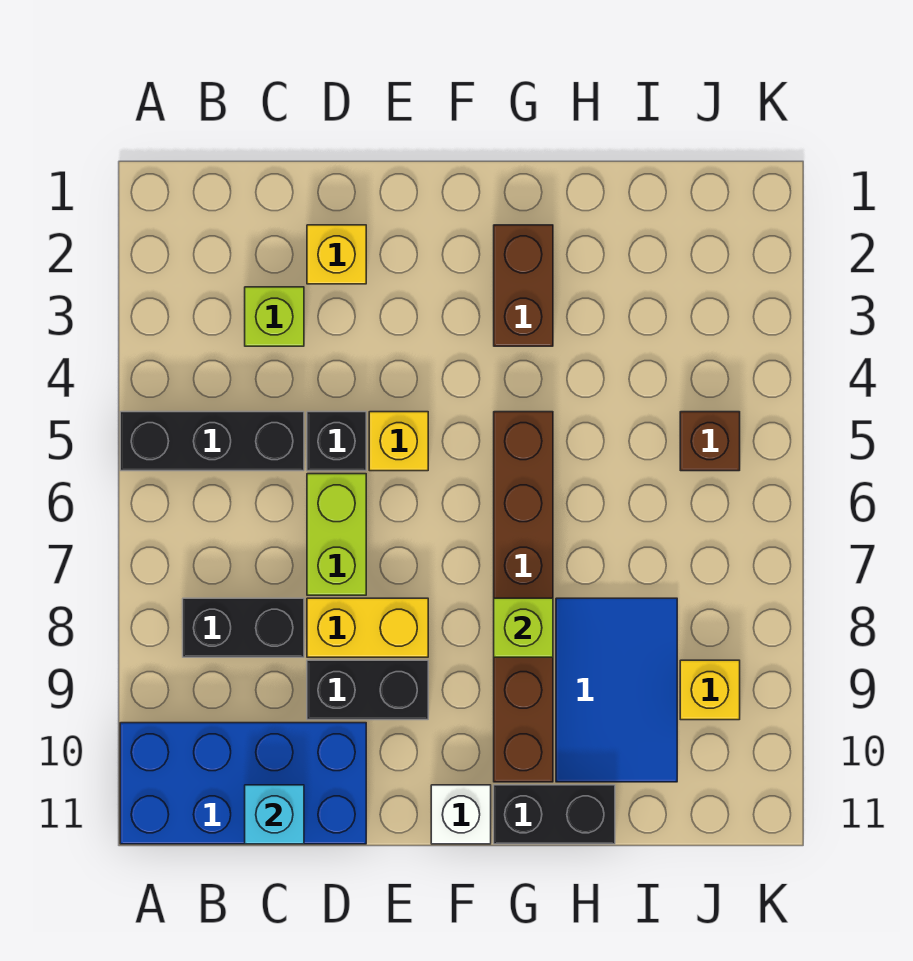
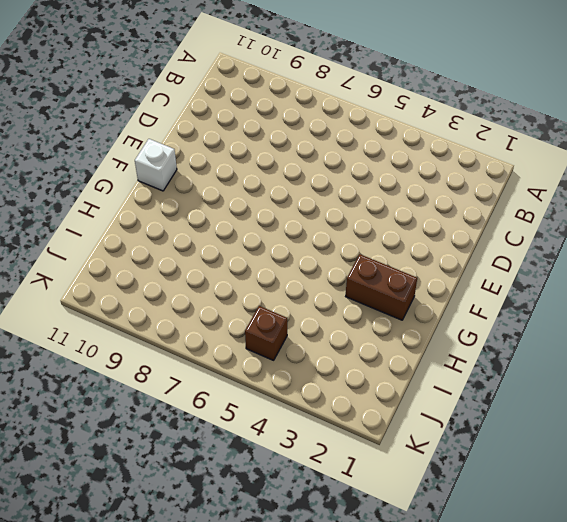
none -> black brick A5:C5 level 1
none -> blue brick A10:D11 level 1
none -> black brick B8:C8 level 1

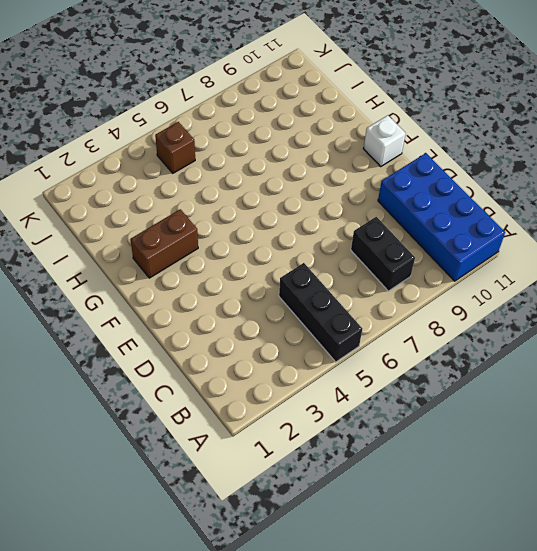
none -> lime brick C3 level 1
none -> yellow brick D2 level 1
none -> black brick D5 level 1

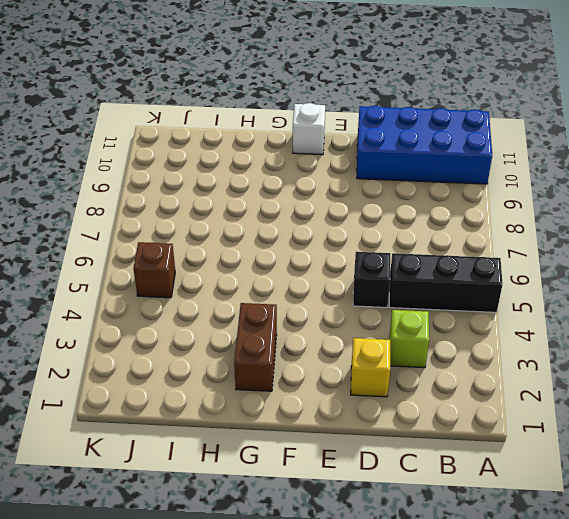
none -> black brick B8:C8 level 1
none -> lime brick D6:D7 level 1
none -> yellow brick D8:E8 level 1

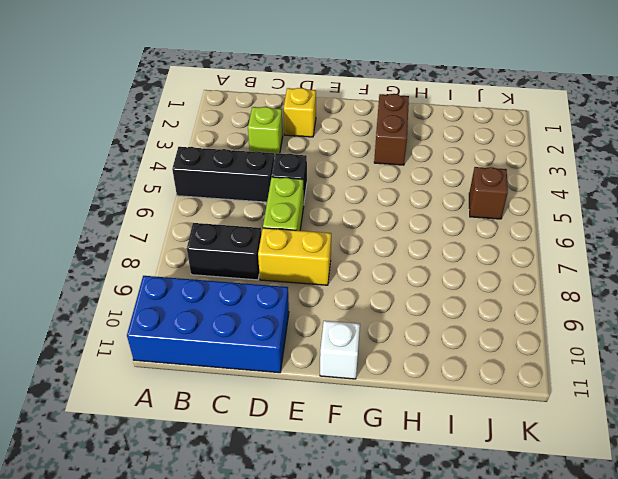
none -> black brick D9:E9 level 1
none -> yellow brick E5 level 1
none -> brown brick G5:G10 level 1

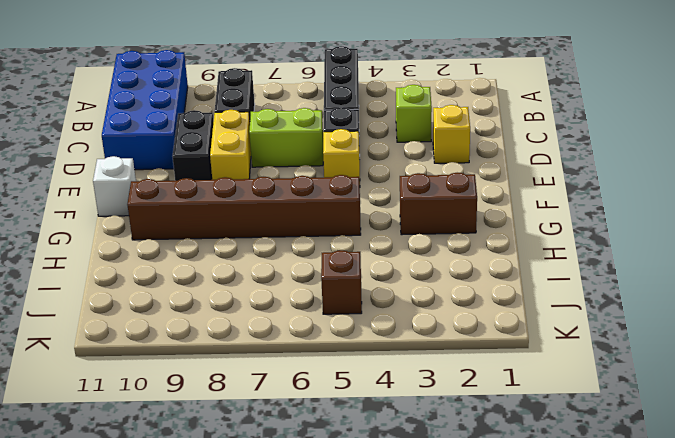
none -> black brick G11:H11 level 1
none -> blue tile H8:I10 level 1
none -> yellow brick J9 level 1

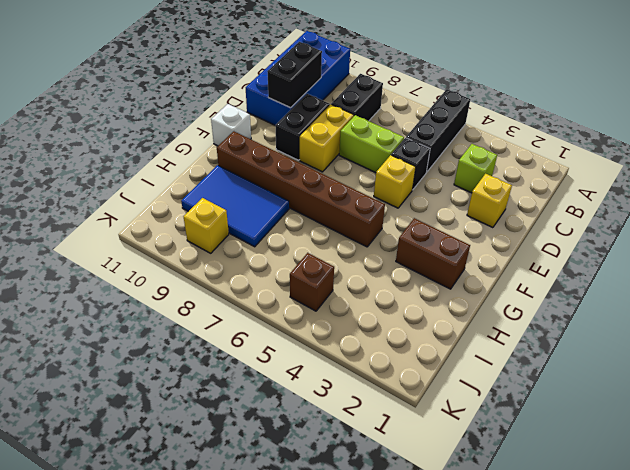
black brick C10:D10 level 2 -> black brick G11:H11 level 1
none -> cyan brick C11 level 2
none -> lime brick G8 level 2

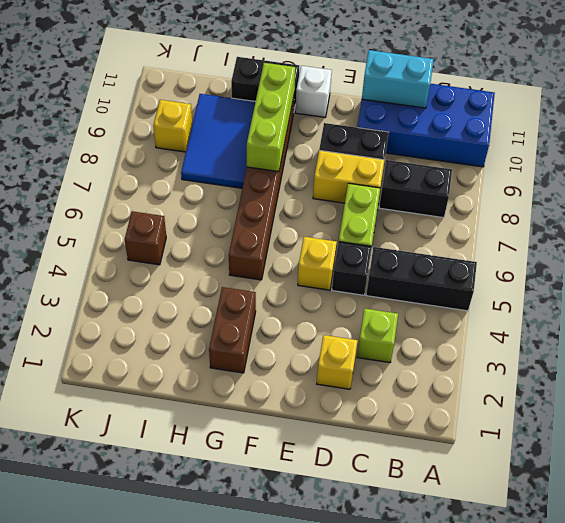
cyan brick C11:D11 level 2 -> cyan brick C11 level 2
lime brick G8:G10 level 2 -> lime brick G8 level 2

